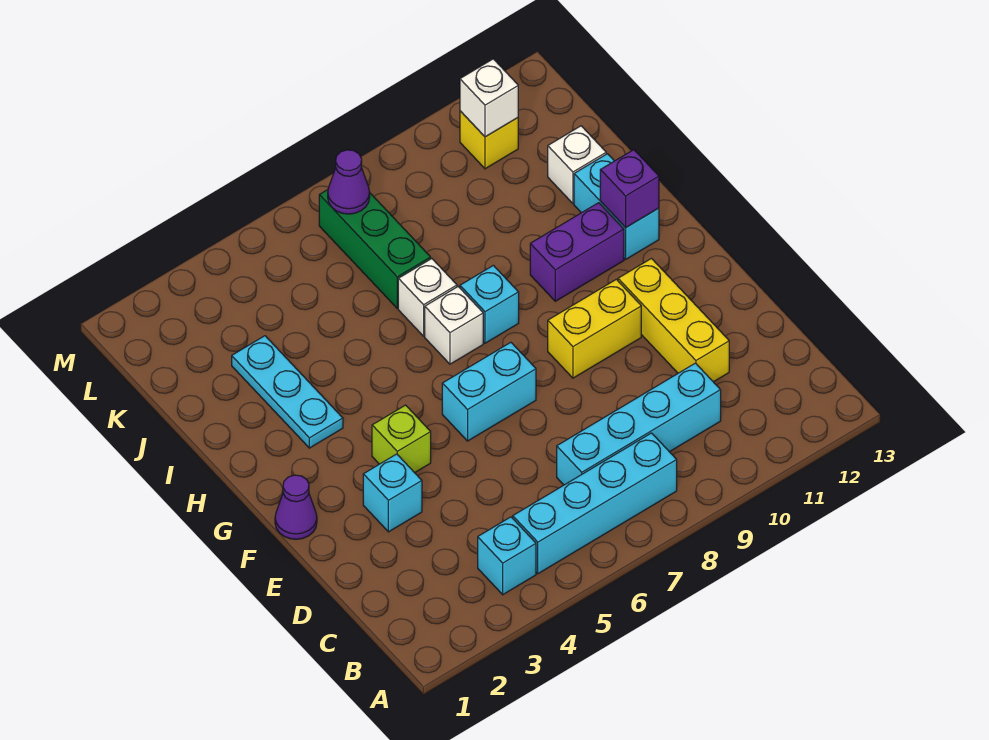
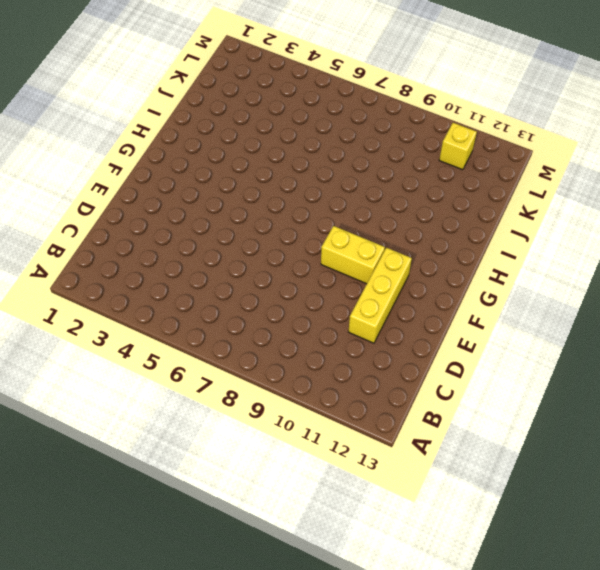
none -> cyan brick B4 level 1
none -> cyan brick B5:B8 level 1
none -> cyan brick C7:C10 level 1

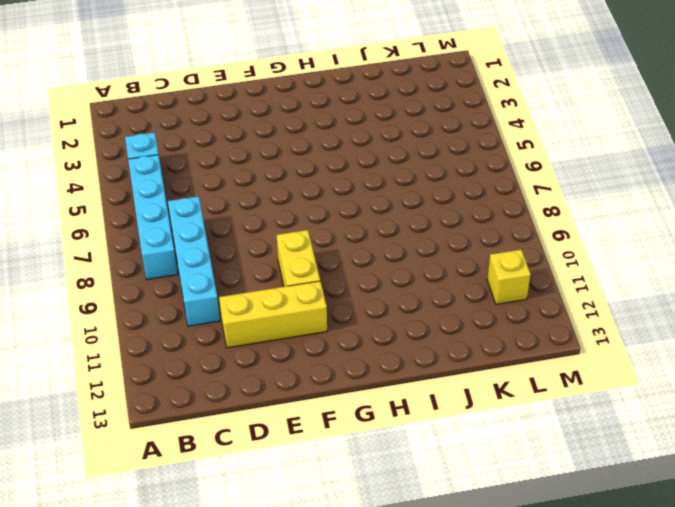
none -> cyan brick E3 level 1
none -> purple cone F1 level 1
none -> lime brick F4 level 1

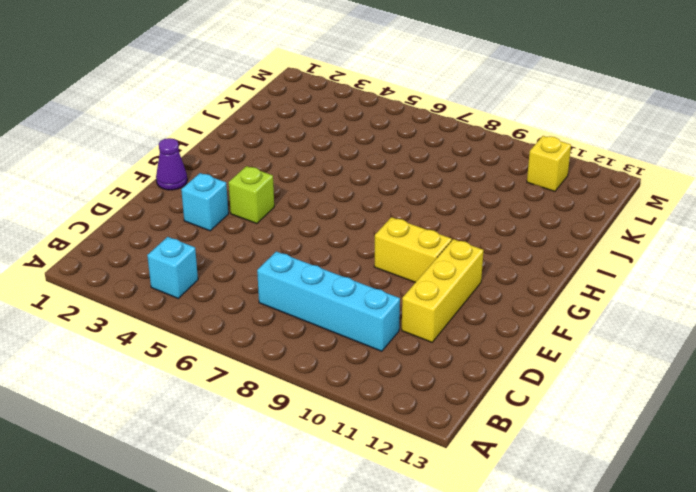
none -> cyan brick B5:B8 level 1
none -> cyan brick F6:F7 level 1
none -> cyan plate H3:J3 level 1

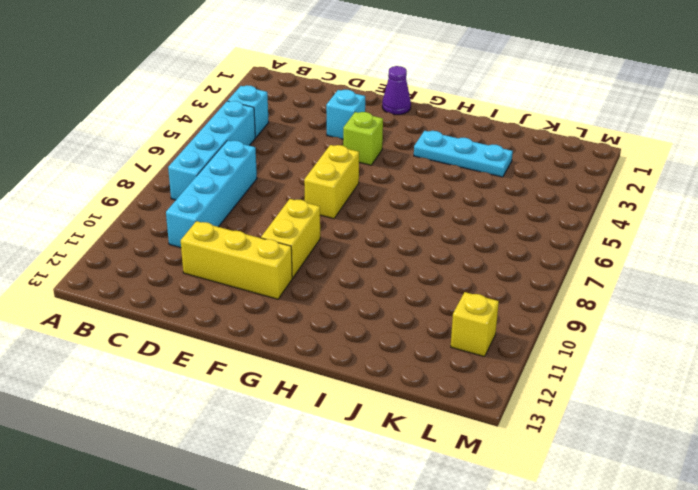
yellow brick F6:F7 level 1 -> cyan brick F6:F7 level 1
none -> white brick H7 level 1
none -> cyan brick H8 level 1
none -> purple brick H10:H11 level 1

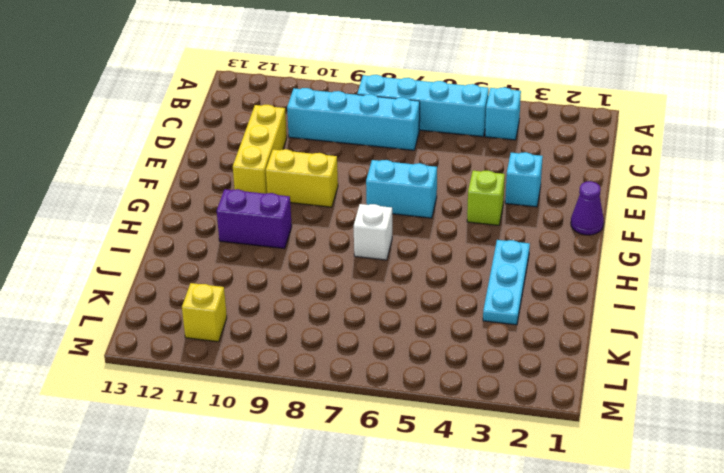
none -> cyan brick H8 level 1
none -> cyan brick H12:I12 level 1
none -> white brick I7 level 1

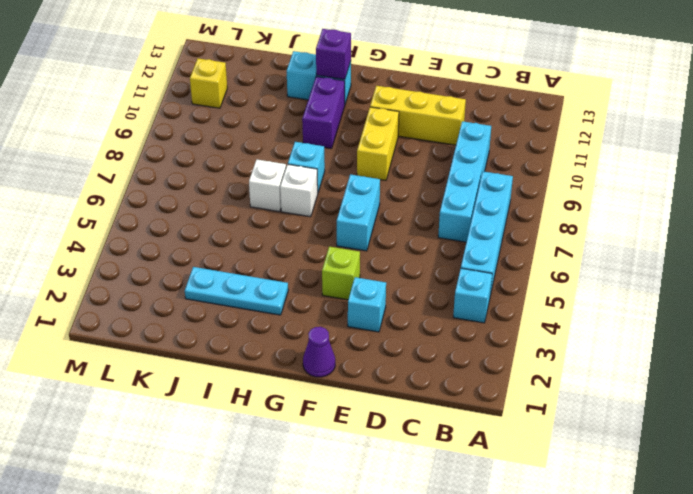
none -> green brick J7:L7 level 1
none -> white brick J12 level 1
none -> purple cone L7 level 2

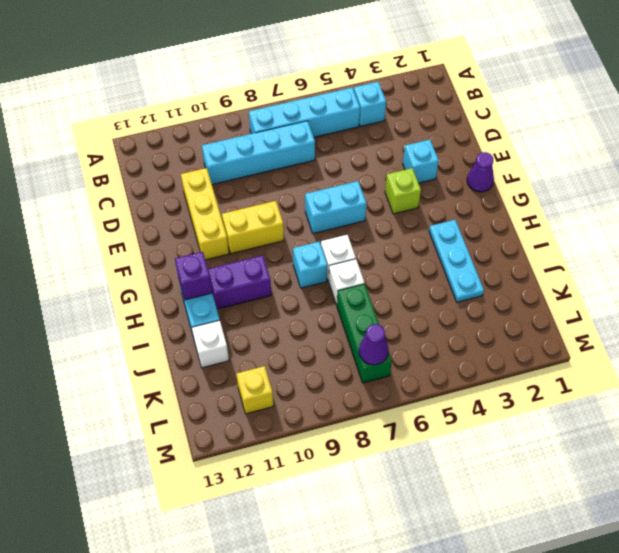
none -> white brick L11 level 2

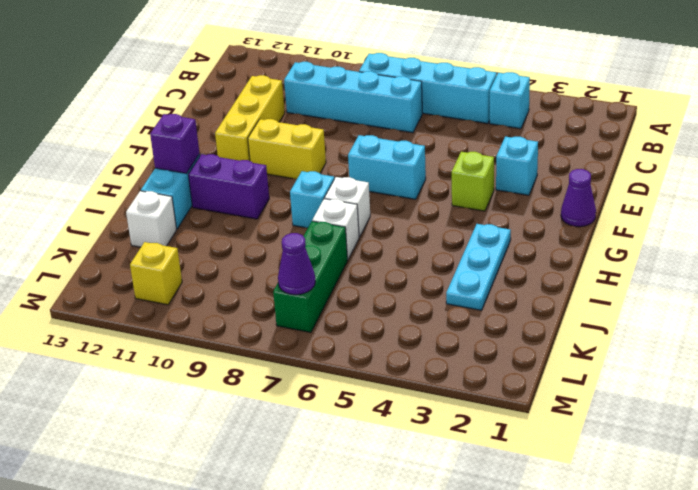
none -> white brick L11 level 2

